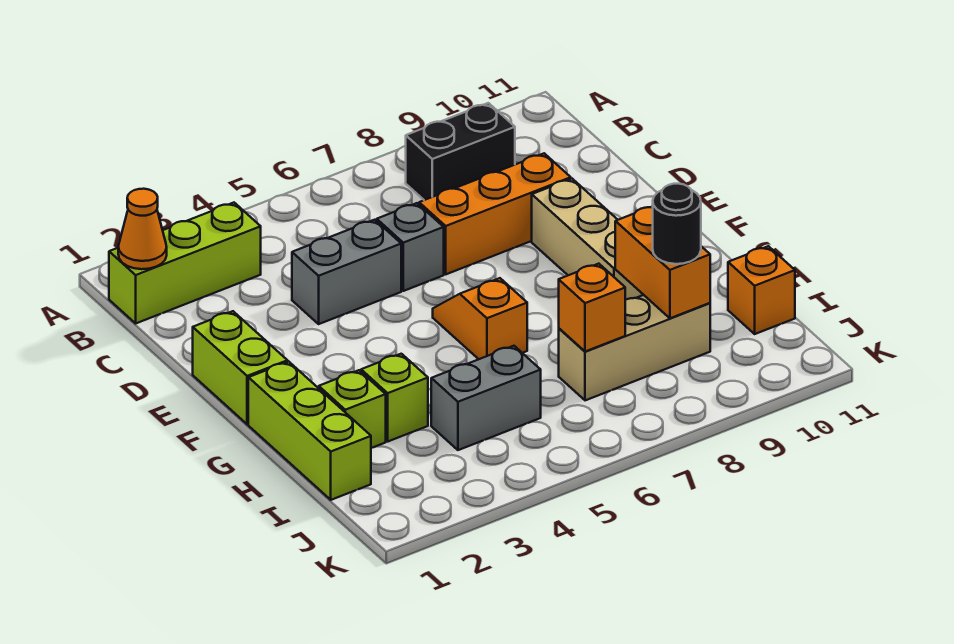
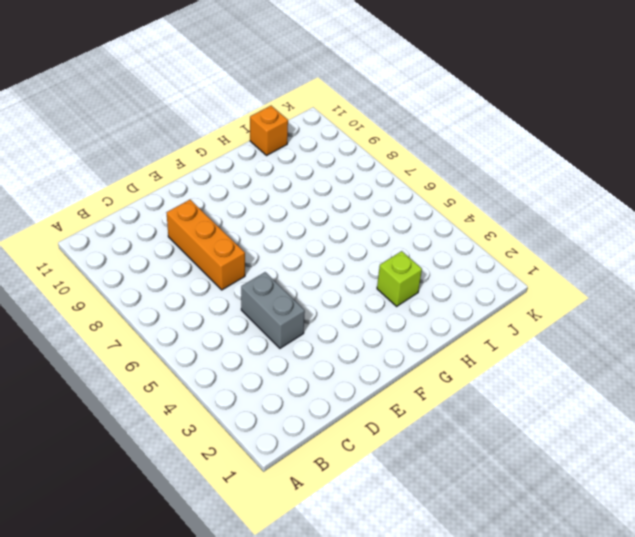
none -> lime brick B1:B3 level 1
none -> black brick B8:B9 level 1
none -> grey brick D6 level 1

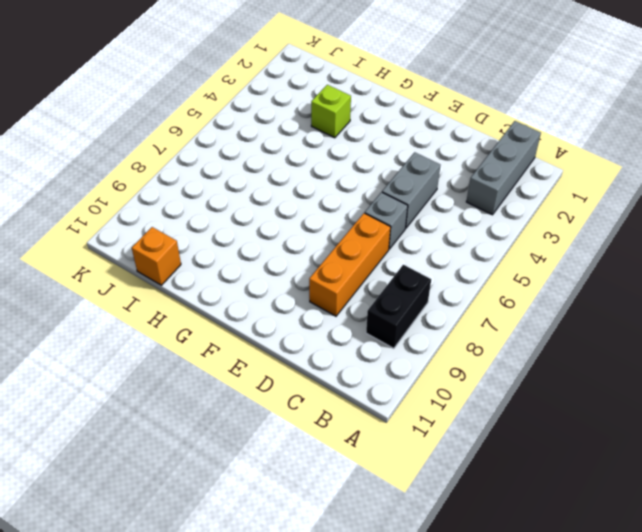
grey brick B1:B3 level 1 -> lime brick B1:B3 level 1
none -> lime brick E1:F1 level 1
none -> tan brick E9:G9 level 1
none -> orange slope F6:G6 level 1 top G

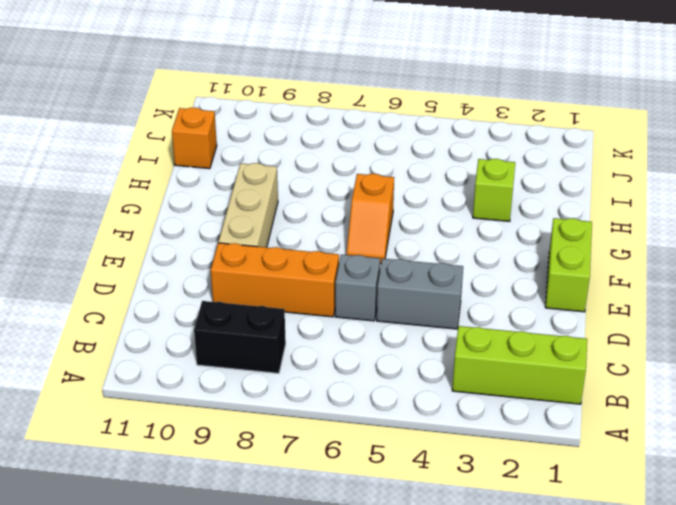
none -> lime brick G1:I1 level 1
none -> lime brick H2 level 1
none -> grey brick I4:I5 level 1

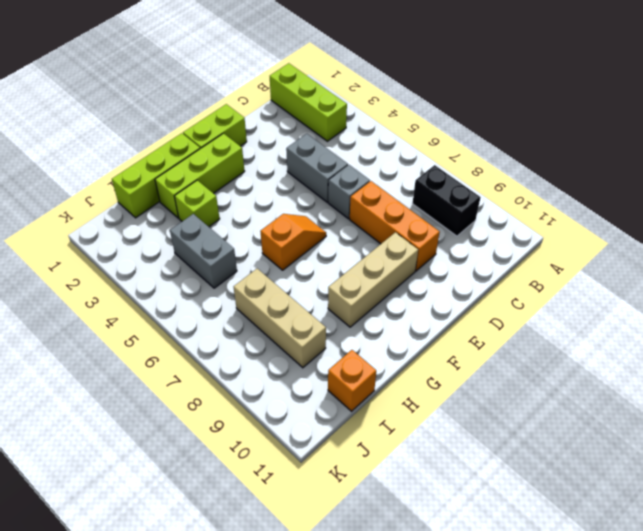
lime brick F2:H2 level 1 -> lime brick H2 level 1
none -> orange cone B1 level 2
none -> orange brick H9:I9 level 2
none -> orange brick I7 level 2

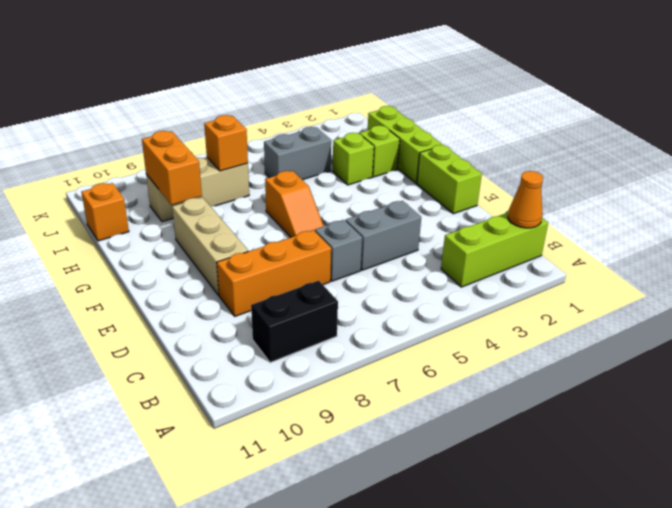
none -> black round brick I9 level 3

